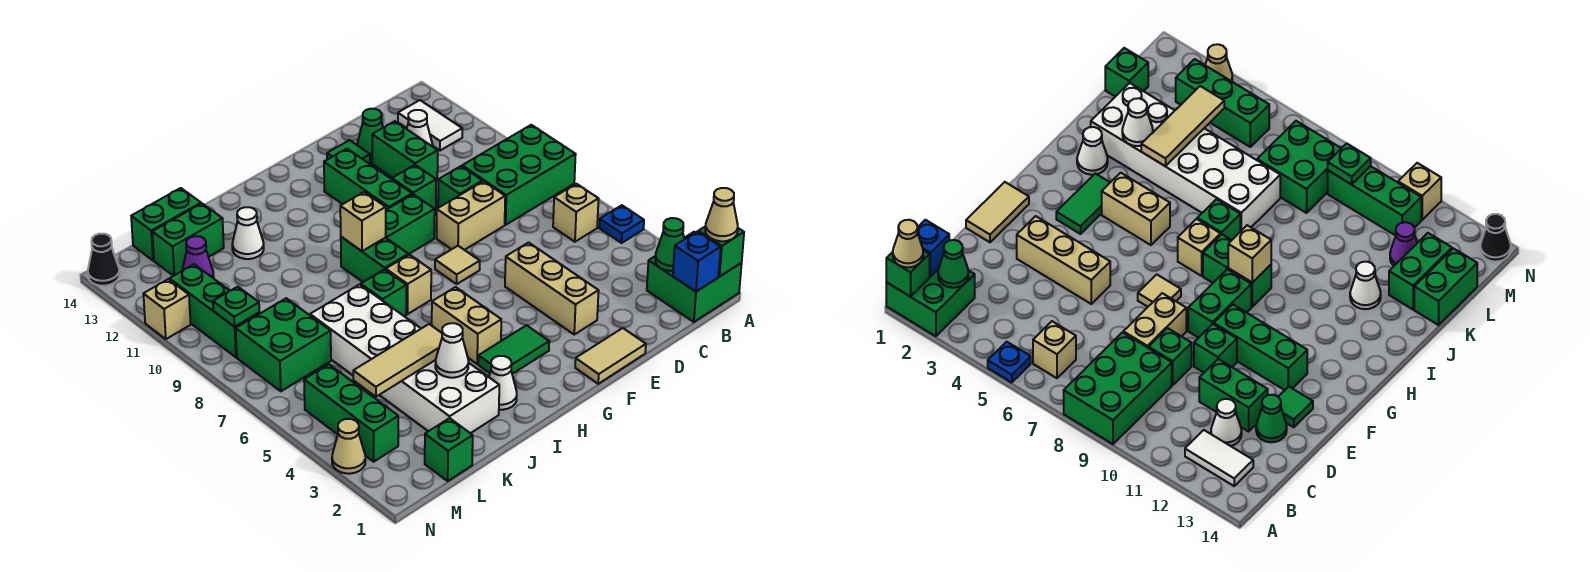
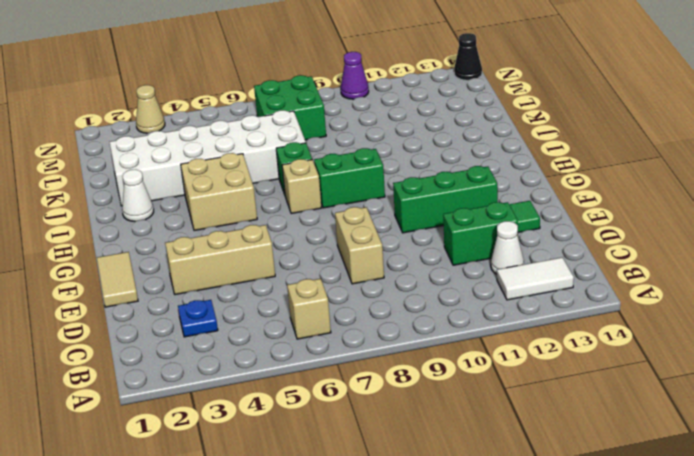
blue plate C3 level 1 -> blue plate A5 level 1
tan brick H4:I5 level 1 -> tan brick H4:H5 level 1
purple cone N10 level 1 -> purple cone L12 level 1
none -> green brick A1:B2 level 1
none -> green brick A8:C9 level 1
none -> green brick D9 level 1
none -> green cone D13 level 1

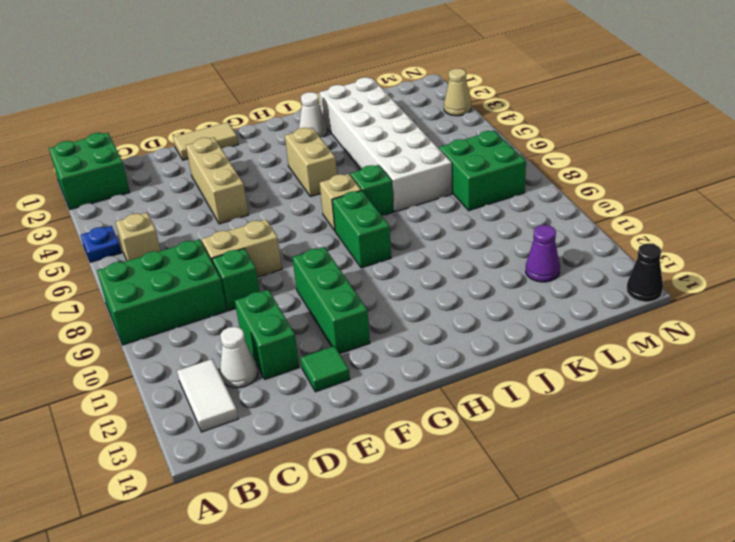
none -> green cone D13 level 1
none -> green brick E10 level 1
none -> tan tile F7 level 1
none -> green brick F9:G9 level 1

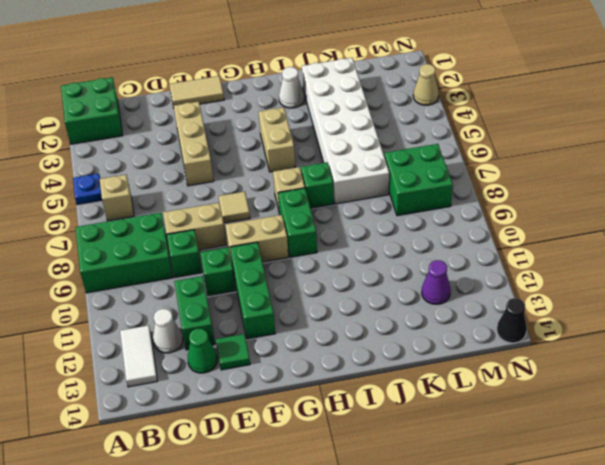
tan brick F9:G9 level 1 -> green brick F9:G9 level 1
none -> green tile G3:H3 level 1
none -> white cone J12 level 1
none -> green brick K13:L13 level 1
none -> green brick K14:L14 level 1

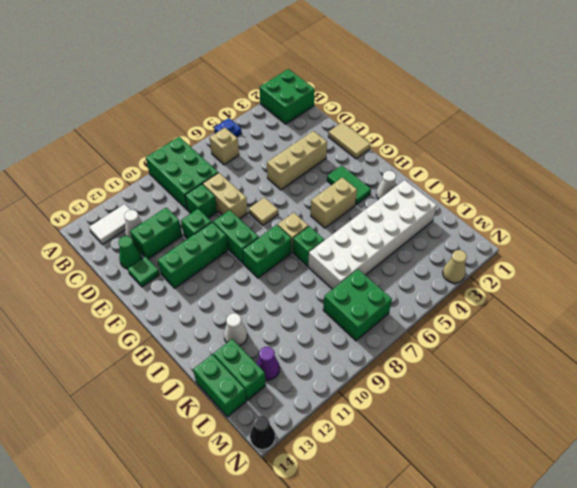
none -> green brick L1 level 1
none -> green brick M3:M5 level 1
none -> green brick M9:M11 level 1
none -> tan brick N11 level 1

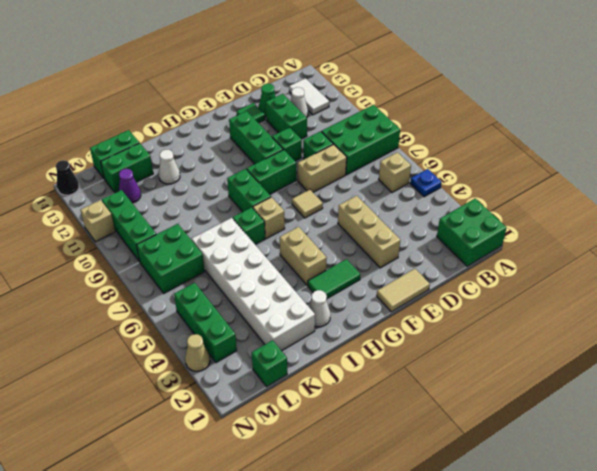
none -> green brick A1 level 2
none -> blue brick B1 level 2
none -> green cone B2 level 2
none -> tan brick H9 level 2

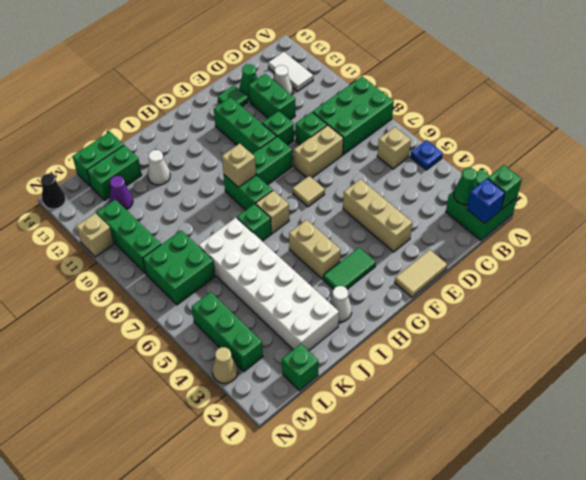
none -> white cone J3 level 2
none -> tan tile J4:L4 level 2
none -> green plate M9 level 2
none -> tan cone A1 level 3

